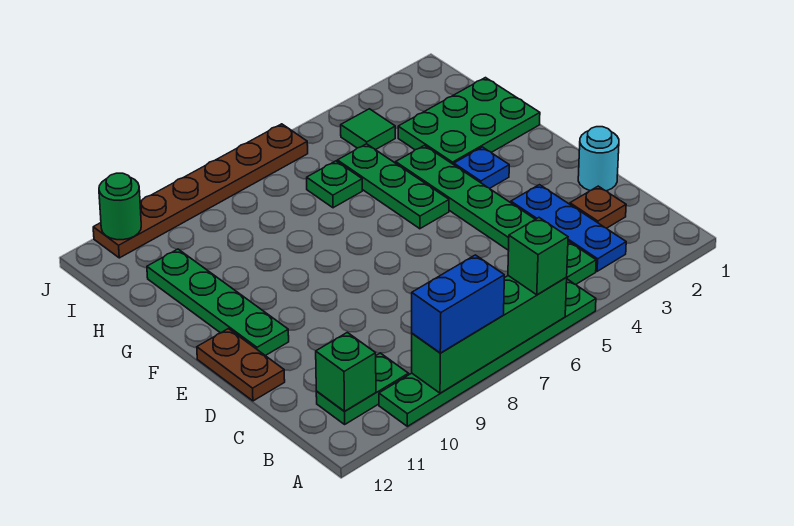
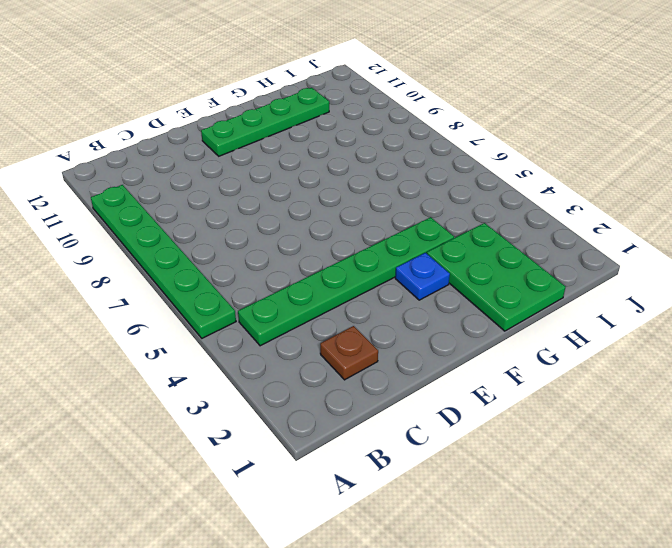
none -> blue plate B3:D3 level 1
none -> green plate B10:B11 level 1
none -> cyan round brick D1 level 1

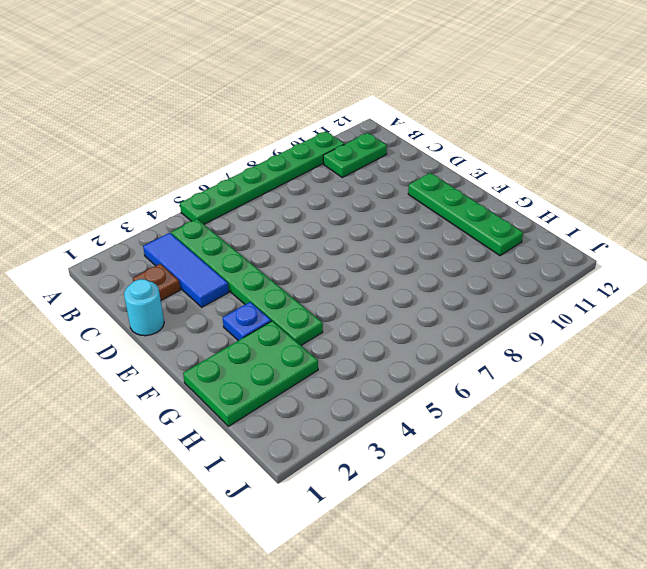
blue tile B3:D3 level 1 -> blue plate B3:D3 level 1
none -> brown plate D12:E12 level 1
none -> green plate F5:H5 level 1
none -> green plate H6 level 1

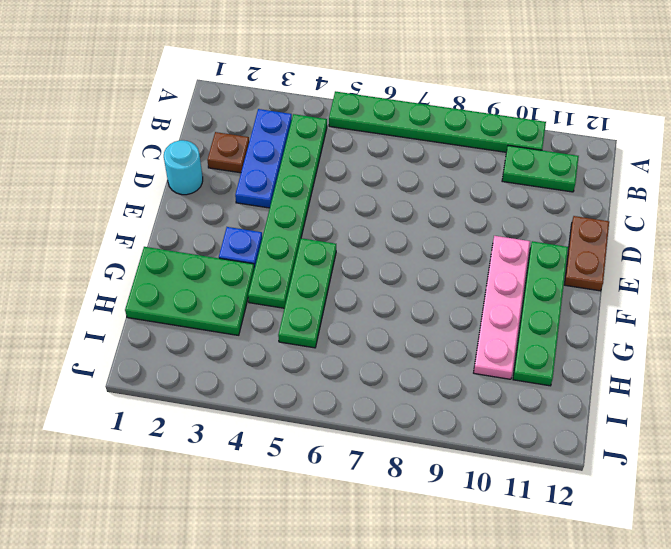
pink plate E10:H10 level 1 -> none
none -> green plate H6 level 1
none -> green tile I4 level 1
none -> brown plate J6:J11 level 1

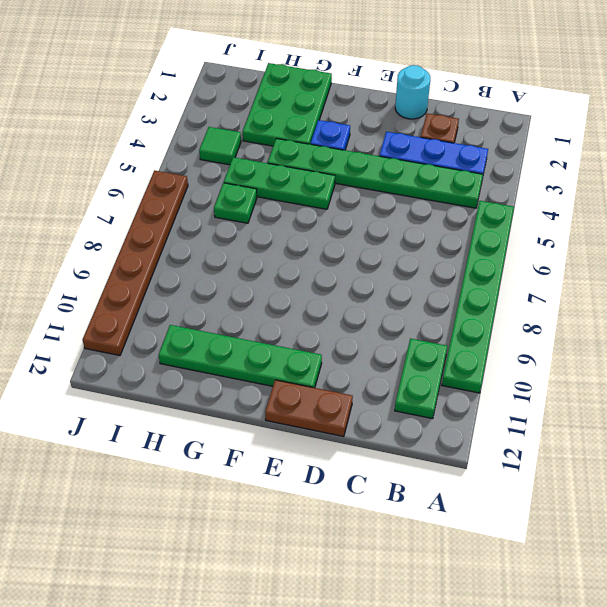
none -> green brick A6:A9 level 2
none -> green brick B11 level 2
none -> green round brick J11 level 2

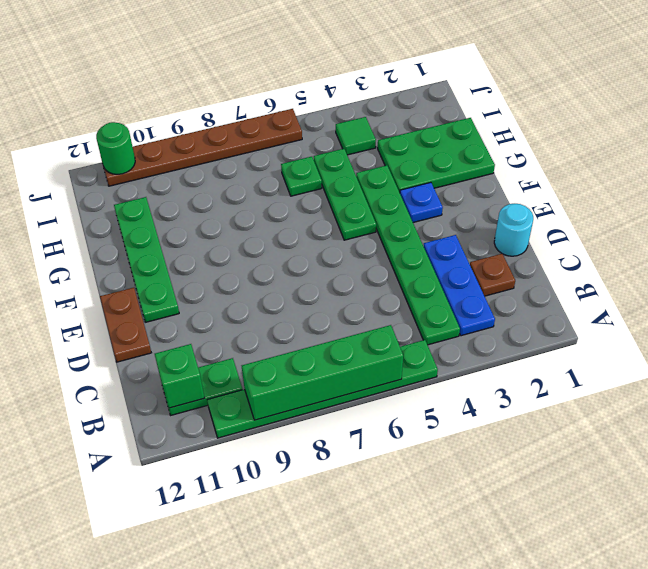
none -> green brick A6 level 3
none -> blue brick A8:A9 level 3

